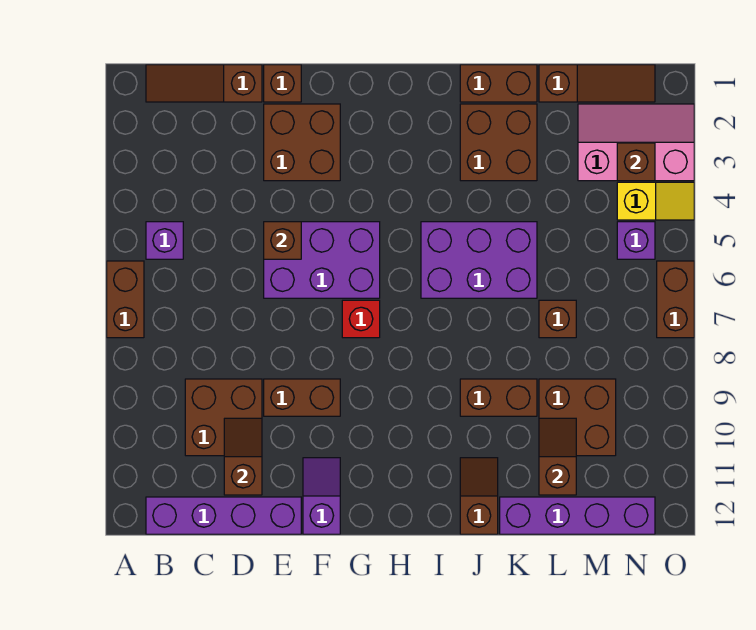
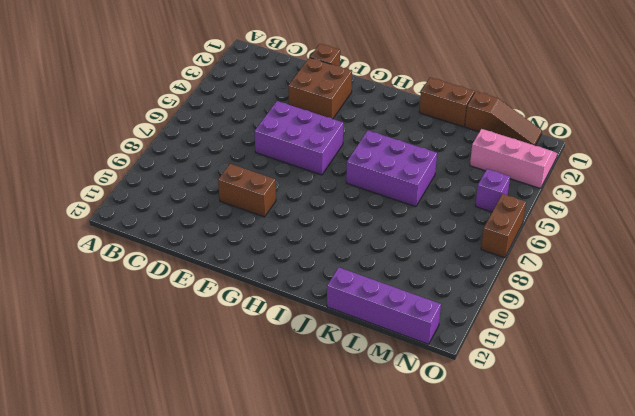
none -> brown brick A6:A7 level 1
none -> brown slope B1:D1 level 1 top D
none -> purple brick B5 level 1

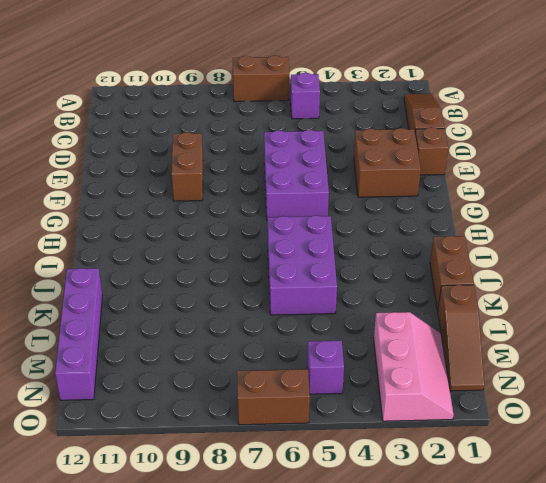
none -> purple brick B12:E12 level 1
none -> brown brick C9:D10 level 1
none -> purple slope F11:F12 level 1 top 12

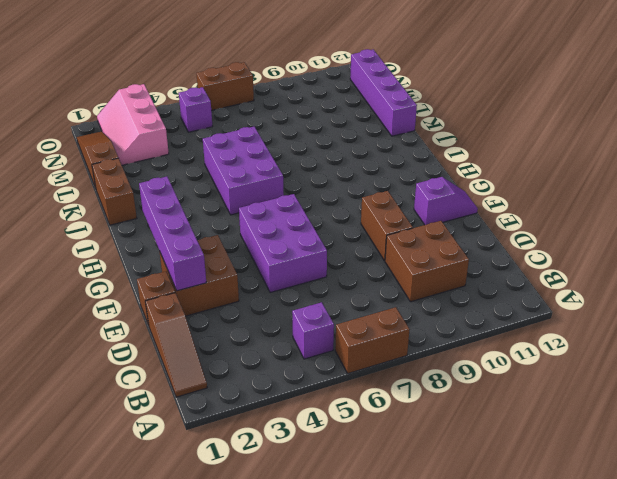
purple brick E2:H2 level 2 -> purple brick B12:E12 level 1
purple slope F11:F12 level 1 top 11 -> purple slope F11:F12 level 1 top 12
none -> red brick G7 level 1
none -> brown brick J2:K3 level 1
none -> brown brick J9:K9 level 1

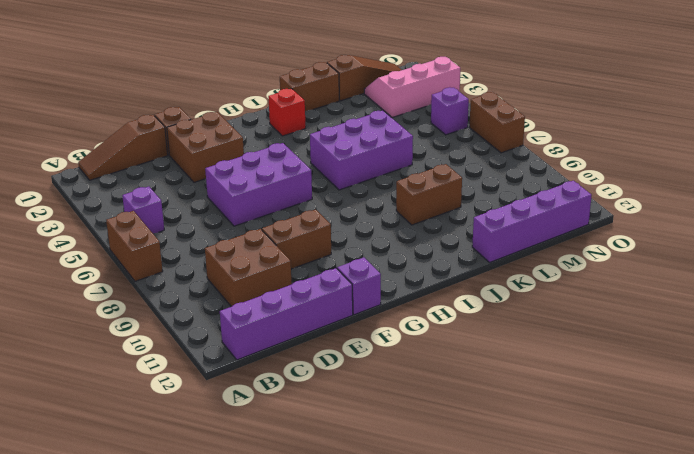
red brick I2 level 1 -> red brick G7 level 1
none -> brown brick J2:K3 level 1
none -> brown slope J11:J12 level 1 top 12
none -> brown brick L7 level 1

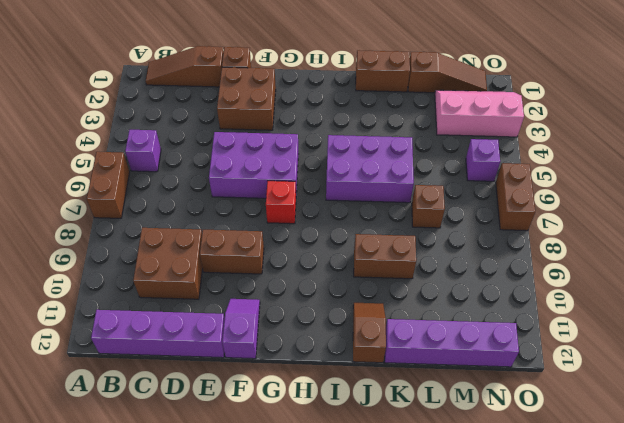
none -> brown brick J2:K3 level 1
none -> brown brick L9:M10 level 1
none -> yellow slope N4:O4 level 1 top N

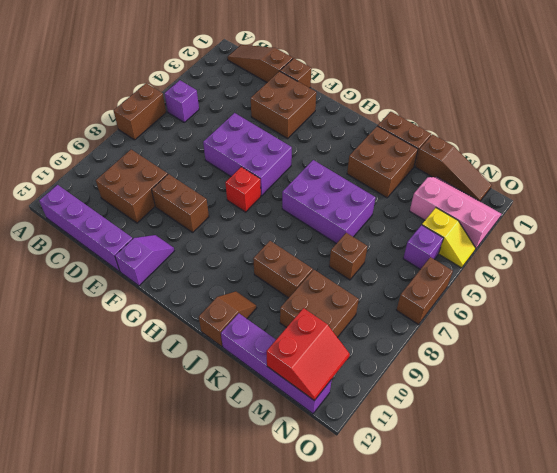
red slope M11:N12 level 2 top M -> none
none -> brown slope D10:D11 level 2 top 11
none -> brown brick E5 level 2
none -> brown slope L10:L11 level 2 top 11

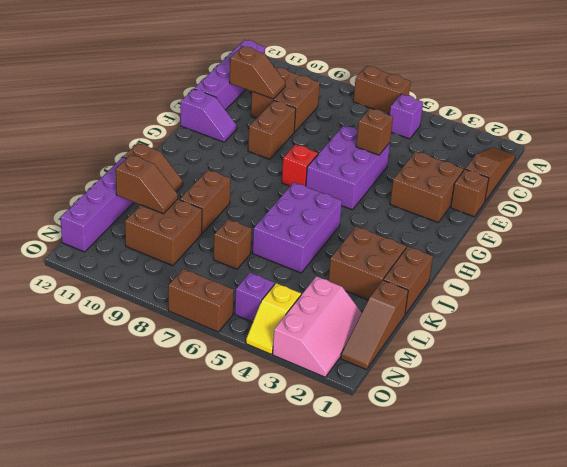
none -> brown brick N3 level 2

